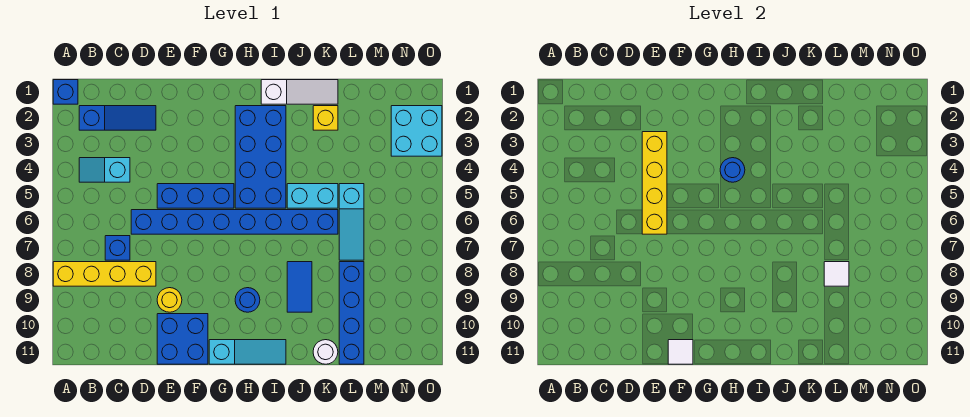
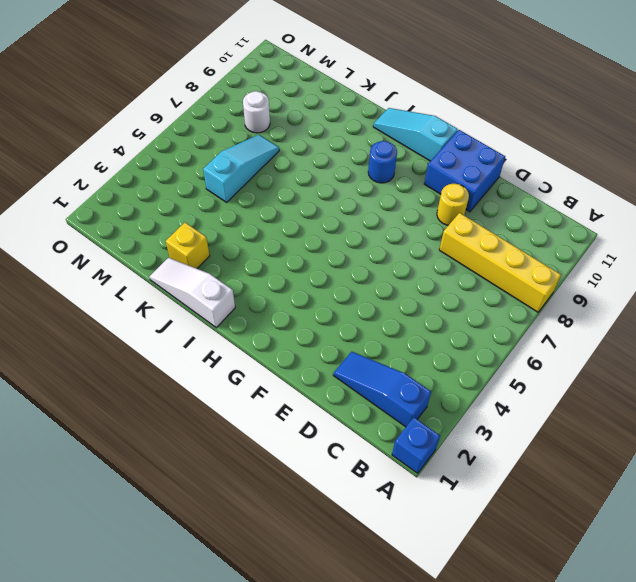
white round brick M8 level 1 -> white round brick K11 level 1
none -> cyan slope B4:C4 level 1 top C
none -> blue brick C7 level 1
none -> blue brick D6:K6 level 1

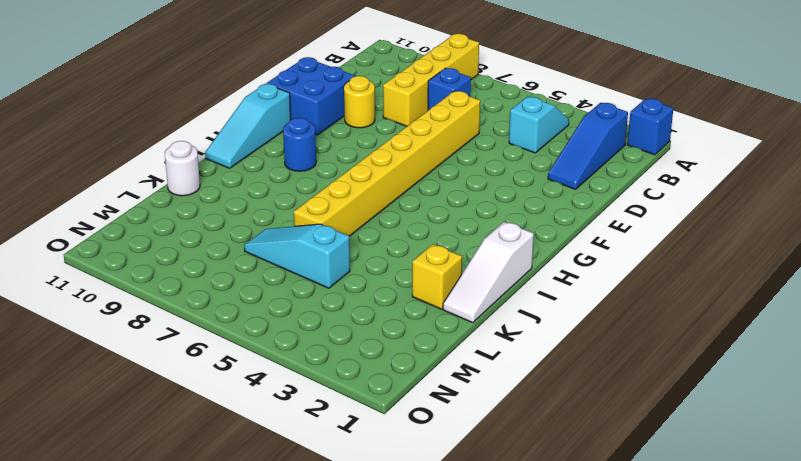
yellow brick D6:K6 level 1 -> blue brick D6:K6 level 1
none -> blue brick E5:G5 level 1
none -> blue brick H2:I5 level 1
none -> cyan brick J5:K5 level 1

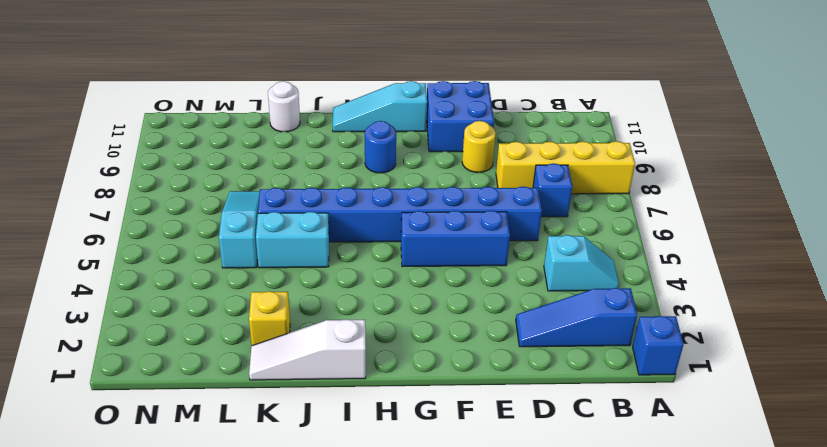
none -> blue brick H2:I5 level 1
none -> blue tile J8:J9 level 1
none -> blue brick L8:L11 level 1

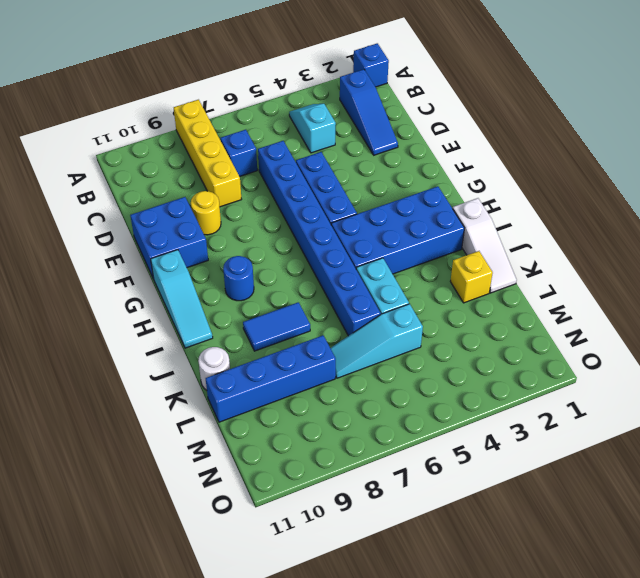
none -> cyan brick N2:O3 level 1
none -> yellow brick E3:E6 level 2
none -> white tile F11 level 2

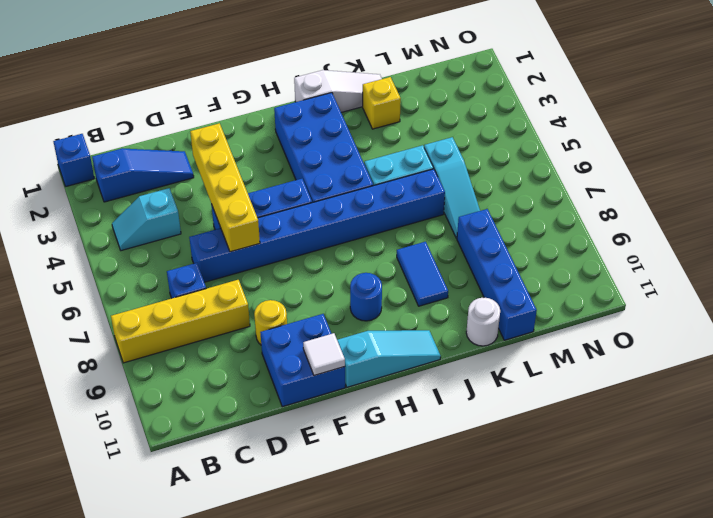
none -> cyan brick N2:O3 level 1
none -> blue round brick H4 level 2
none -> white tile L8 level 2

